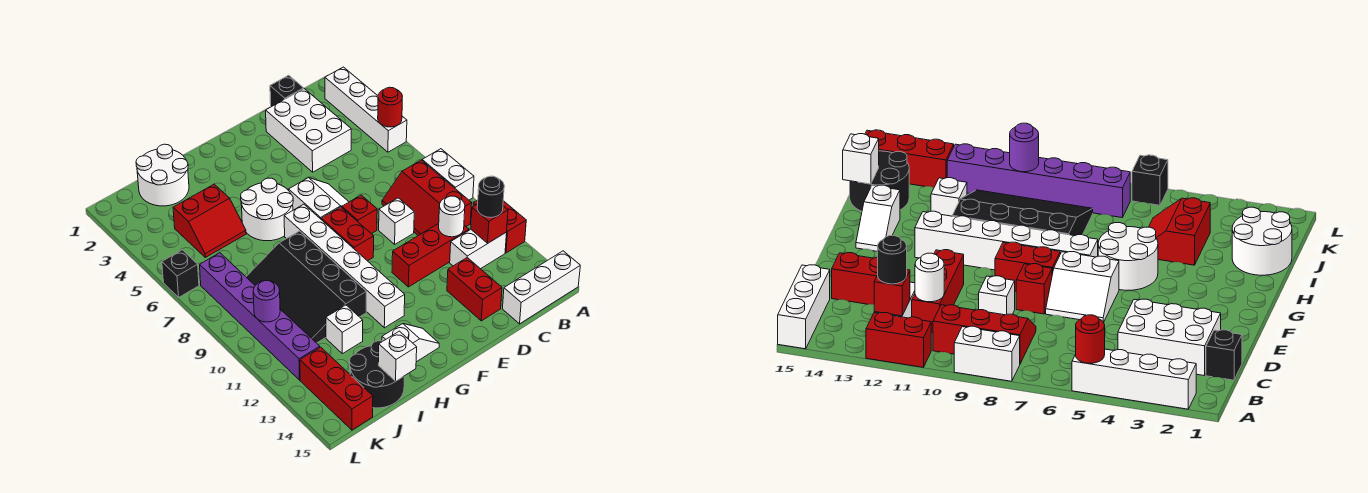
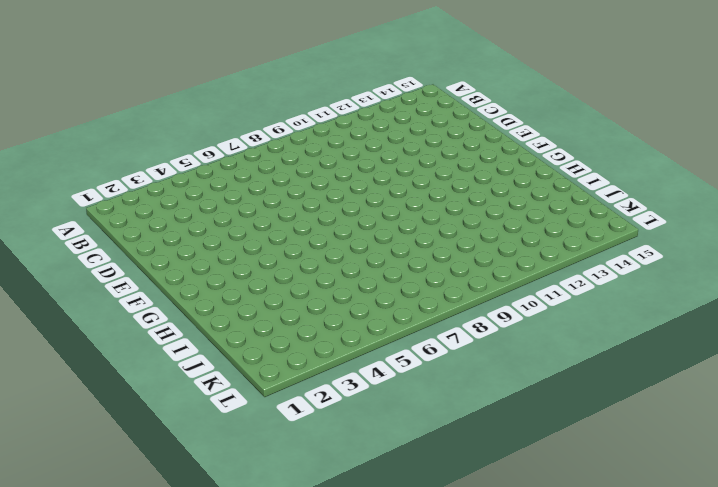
none -> white brick A2:A5 level 1
none -> white brick A8:A9 level 1
none -> red brick A11:A12 level 1
none -> white brick A15:C15 level 1

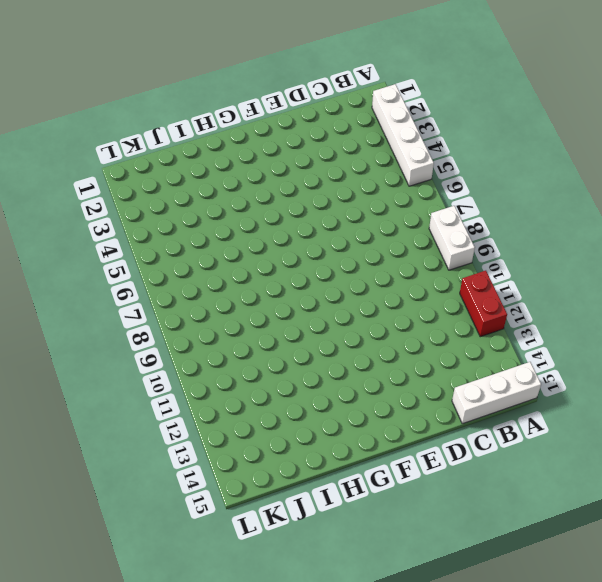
none -> red slope B8:C10 level 1 top B
none -> white brick B12:C12 level 1
none -> black brick C1 level 1
none -> white brick C2:D4 level 1

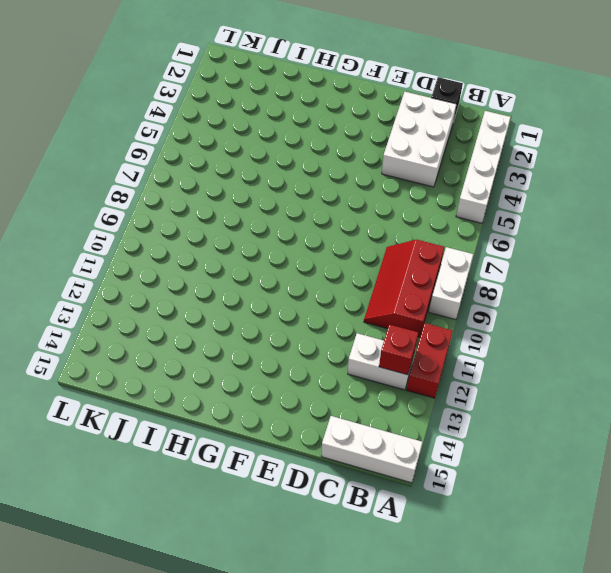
none -> red brick C11:E11 level 1
none -> white brick D9 level 1
none -> red brick D13:D14 level 1
none -> white slope E6:F7 level 1 top F

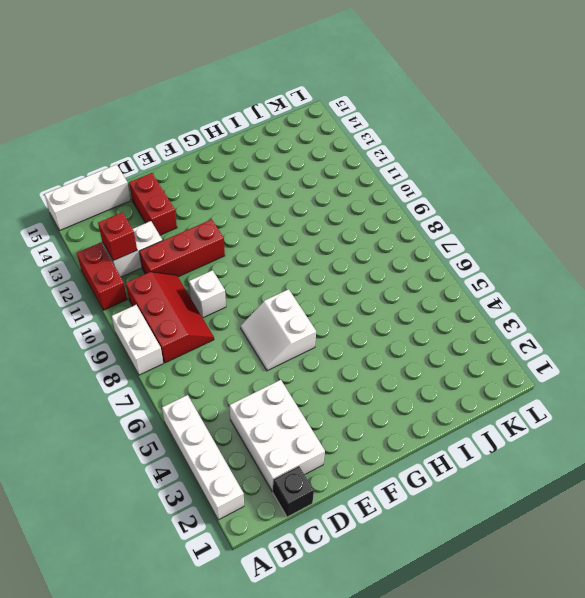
none -> red brick E8 level 1
none -> red brick F8:F9 level 1
none -> white round brick G5:H6 level 1
none -> white brick G7:G12 level 1

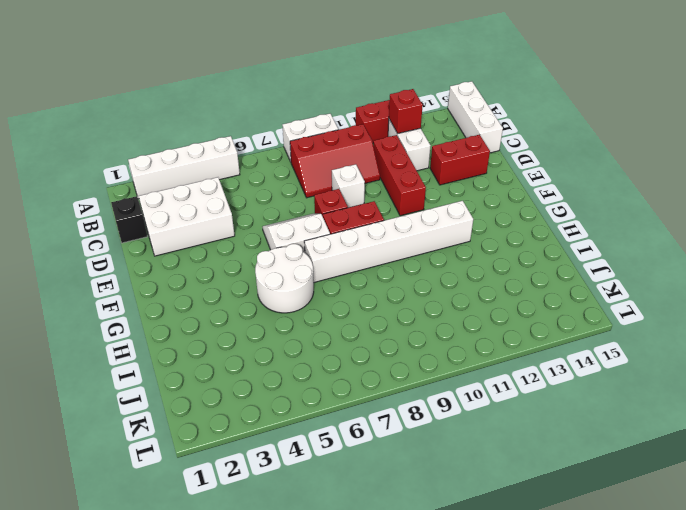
none -> white slope G14:H14 level 1 top H
none -> black slope H8:J11 level 1 top H
none -> white round brick I1:J2 level 1
none -> red slope I4:J5 level 1 top 4

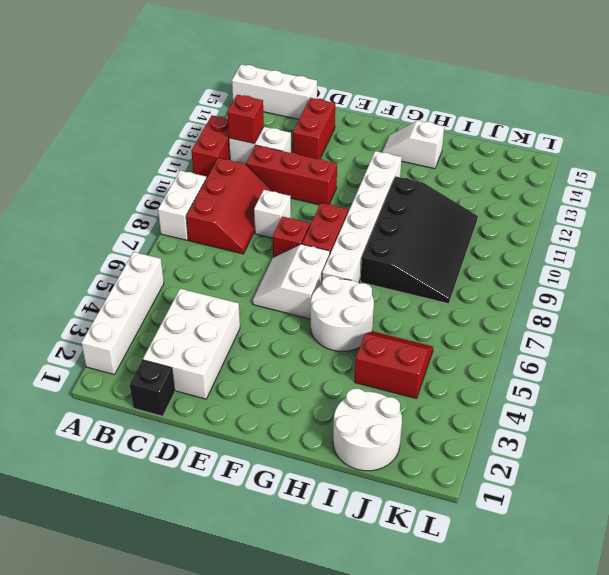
none -> white brick I12 level 1
none -> black round brick I14:J15 level 1
none -> purple brick K7:K12 level 1
none -> red brick K13:K15 level 1

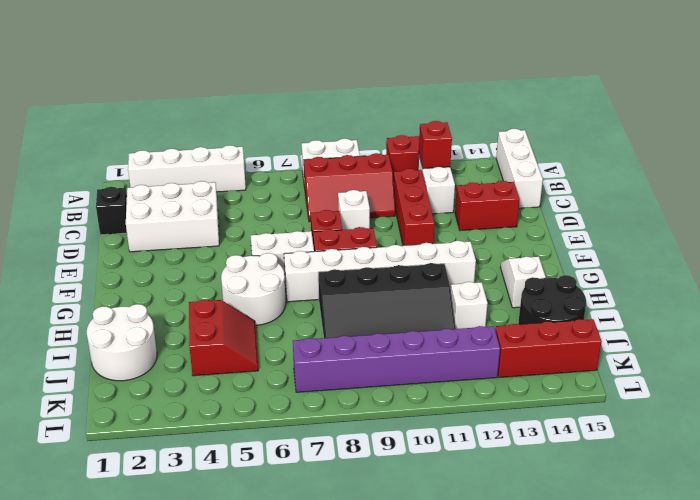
none -> black brick L6 level 1
none -> red round brick A5 level 2
none -> white round brick C11 level 2
none -> white brick I15 level 2

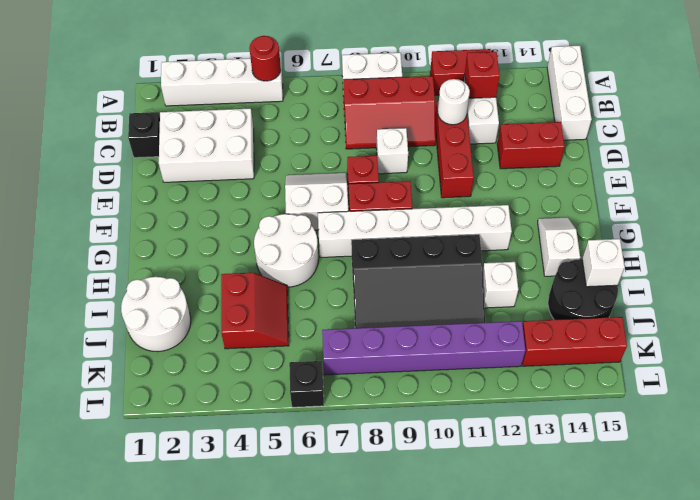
none -> purple round brick K10 level 2
none -> black round brick B12 level 3

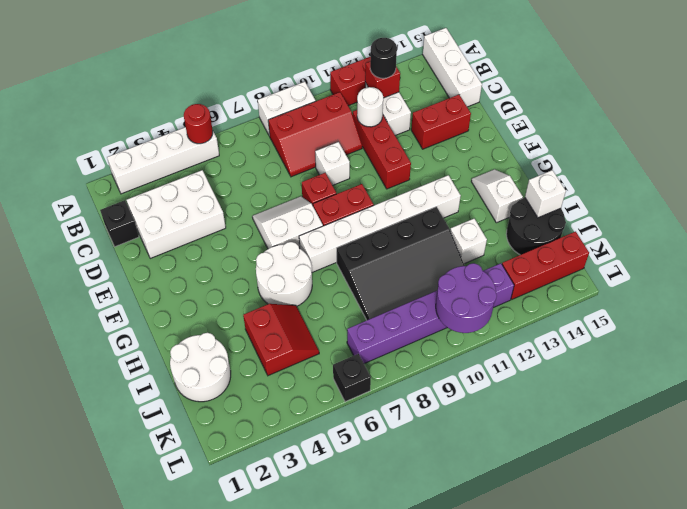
purple round brick K10:L11 level 2 -> purple round brick K10 level 2

